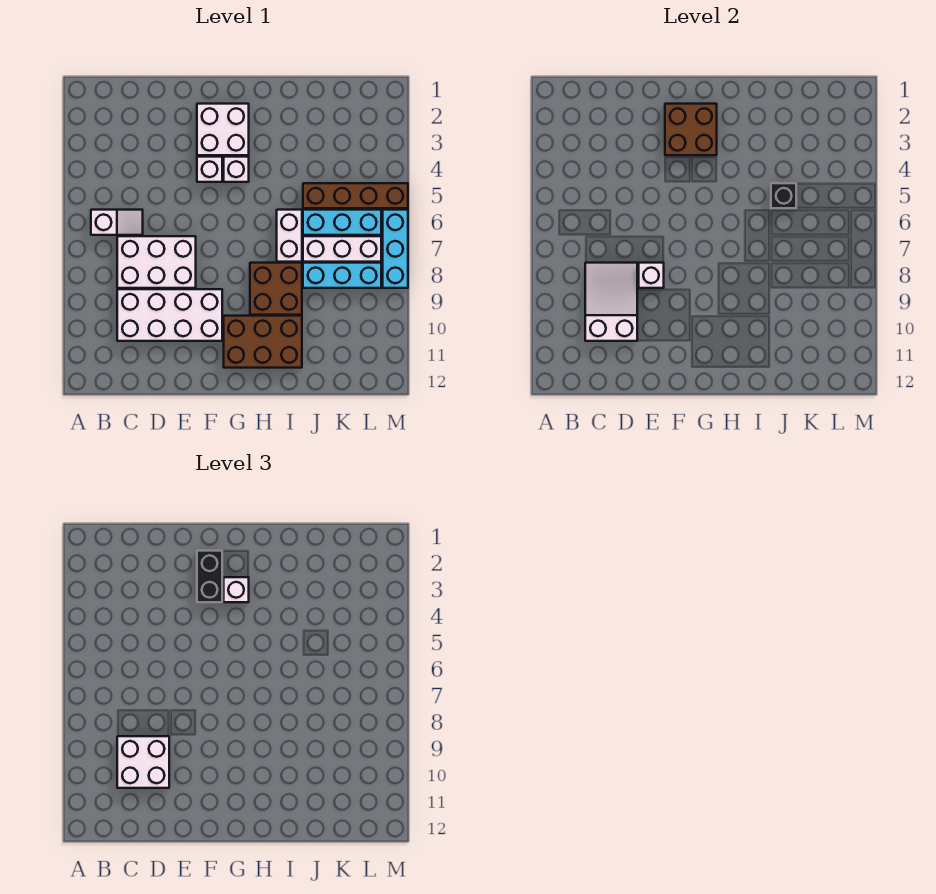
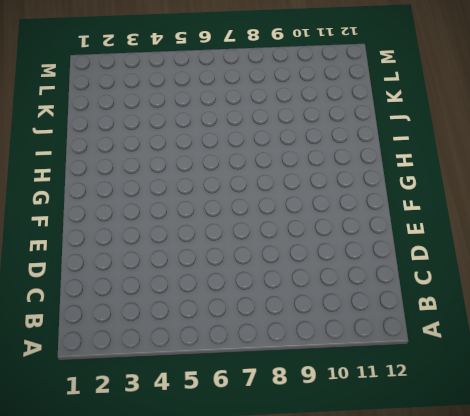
none -> white slope B6:C6 level 1 top B
none -> white brick C7:E8 level 1
none -> white brick C9:F10 level 1

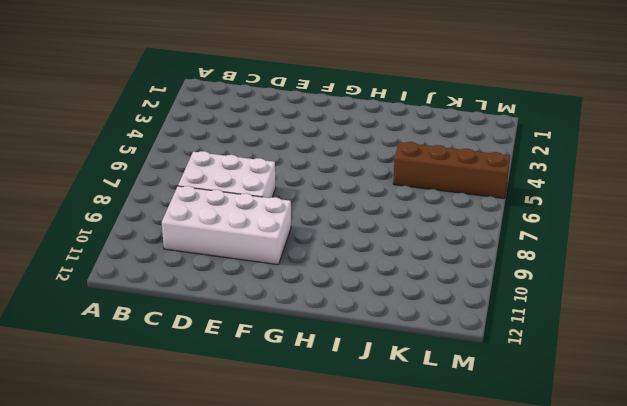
none -> white slope B6:C6 level 1 top B
none -> white brick F2:G3 level 1
none -> white brick F4 level 1

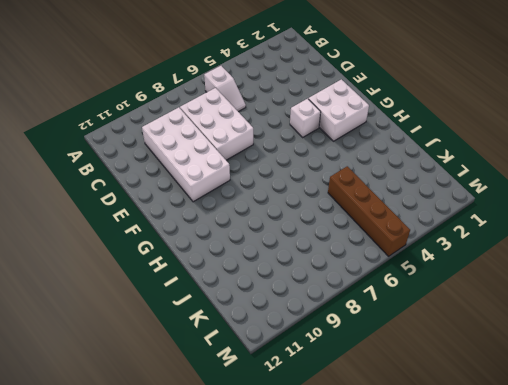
none -> white brick G4 level 1
none -> brown brick G10:I11 level 1
none -> brown brick H8:I9 level 1

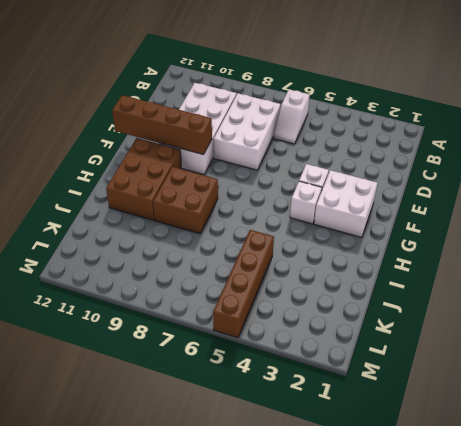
brown brick F9:F12 level 2 -> none
none -> white brick I6:I7 level 1
none -> cyan brick J6:L6 level 1
none -> white brick J7:L7 level 1

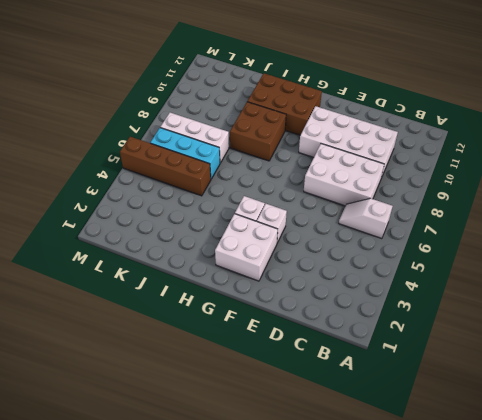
none -> white brick I6:I7 level 1
none -> cyan brick J8:L8 level 1
none -> cyan brick M6:M8 level 1

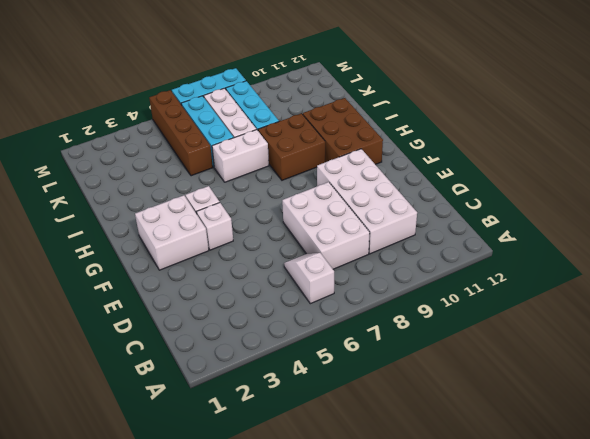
none -> white slope C8:D10 level 2 top 10
none -> white brick E8 level 2
none -> brown brick F2:G3 level 2

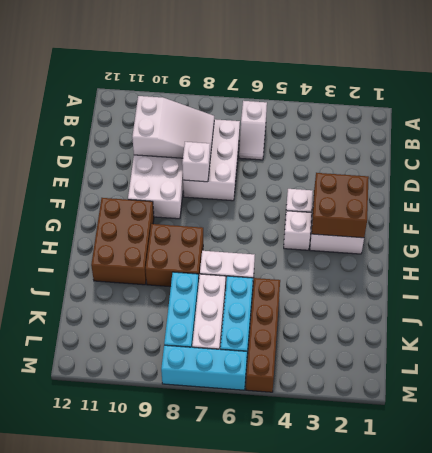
none -> black brick J5 level 2
none -> white brick C9:D10 level 3
none -> black brick F2:F3 level 3

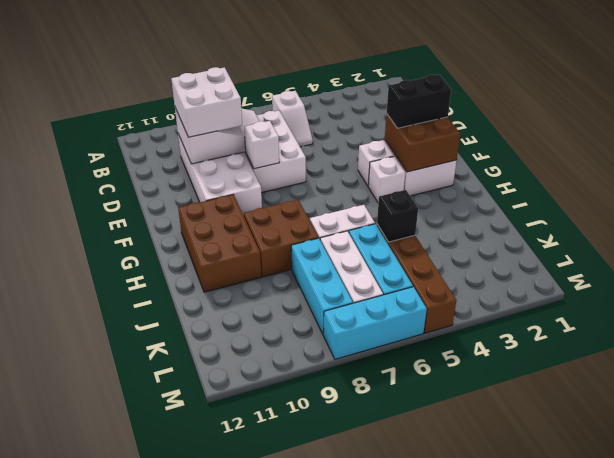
none -> white brick G3 level 3

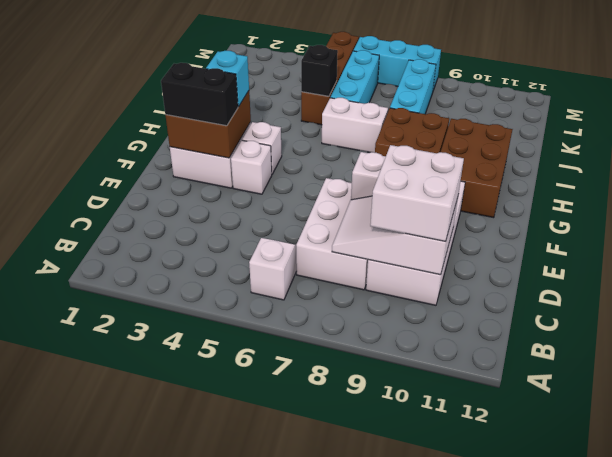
cyan brick G3 level 3 -> white brick G3 level 3
none -> white brick J7:L7 level 1

